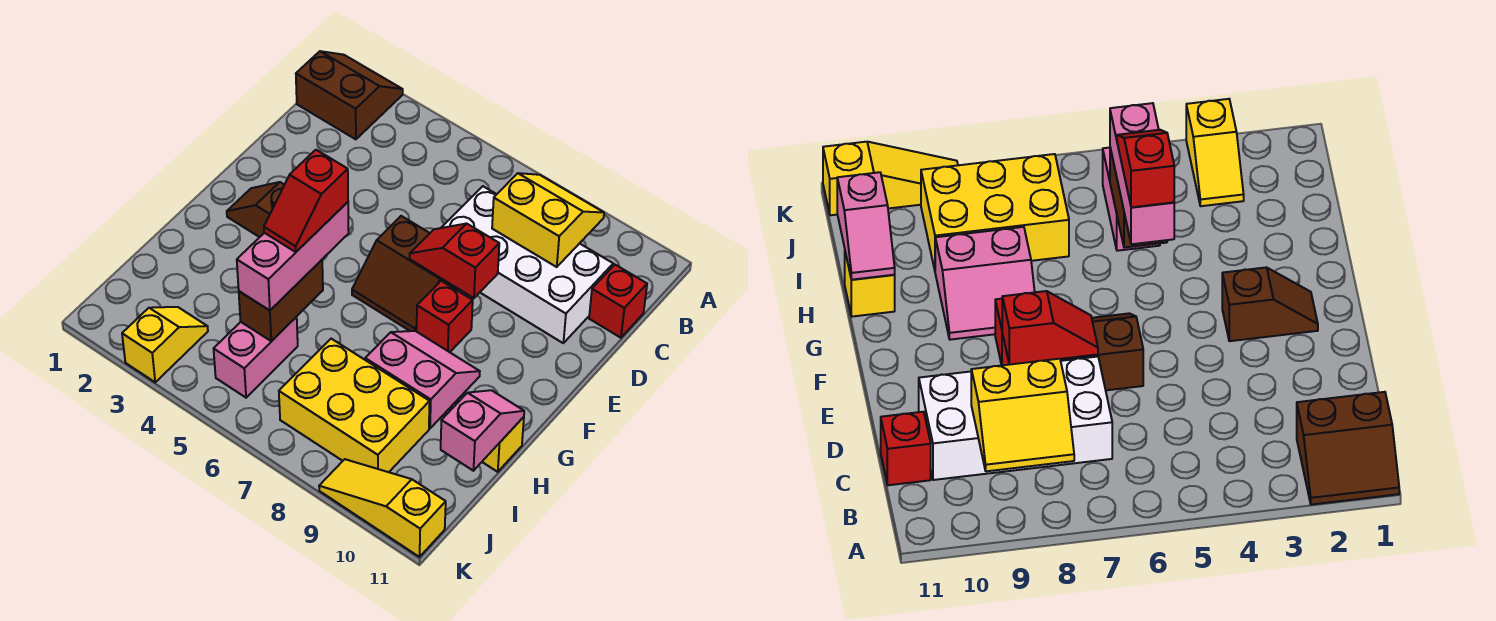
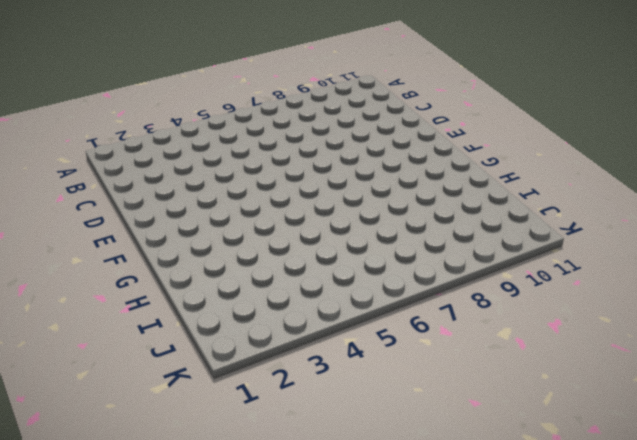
none -> brown slope A1:B2 level 1 top B
none -> white brick C7:D10 level 1
none -> red brick C11 level 1

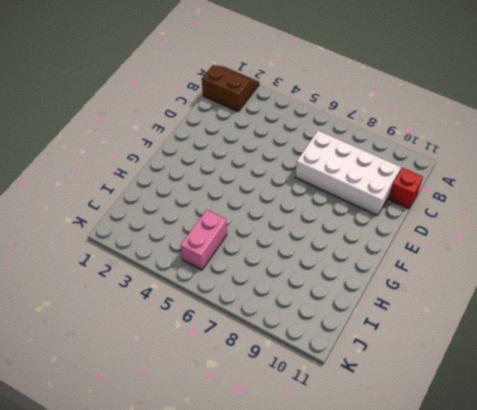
none -> brown slope E6:F7 level 1 top E
none -> brown slope F2:F3 level 1 top 3
none -> red brick F8 level 1

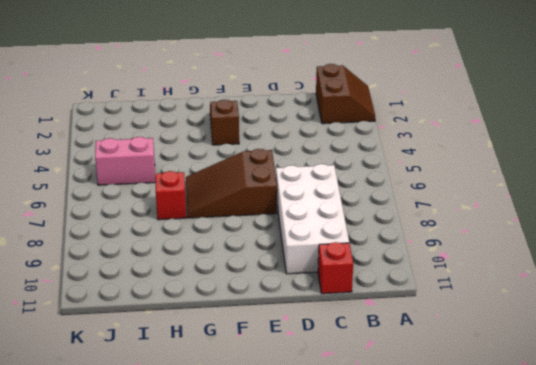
brown slope E6:G7 level 1 top E -> brown slope E6:F7 level 1 top E
red brick H7 level 1 -> red brick F8 level 1
none -> pink slope G8:H9 level 1 top H
none -> yellow brick H11 level 1
none -> yellow brick I7:J9 level 1

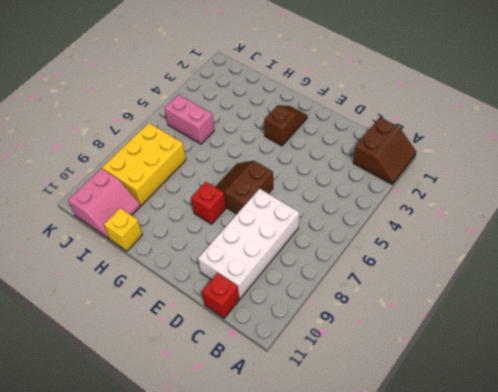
pink slope I10:J11 level 1 top J -> pink slope G8:H9 level 1 top H
none -> yellow slope J3:K3 level 1 top K
none -> yellow slope K9:K11 level 1 top 11
none -> yellow slope B8:C9 level 2 top C

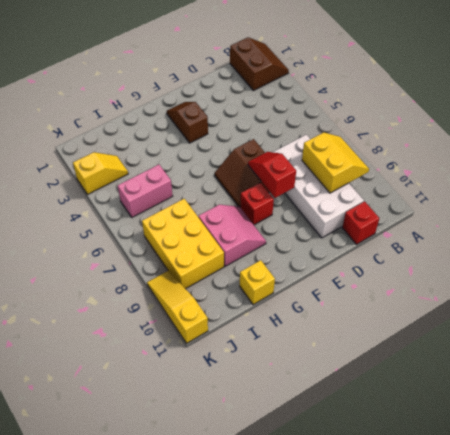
none -> brown brick H5:I5 level 2
none -> pink slope H11:I11 level 2 top I
none -> pink brick G5:I5 level 3

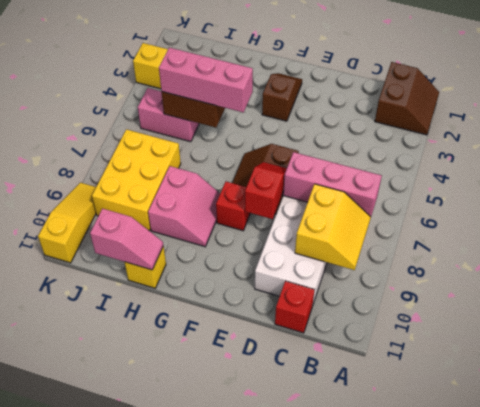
pink brick B7:D7 level 2 -> none
none -> red slope G5:H5 level 4 top G

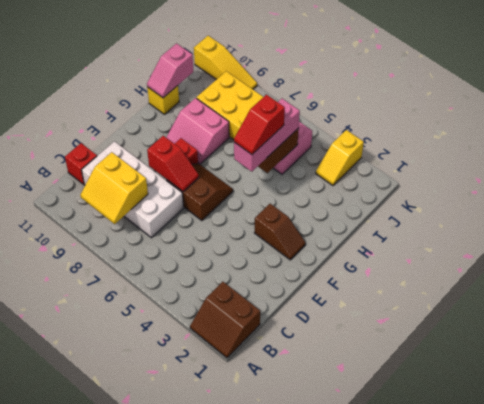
red slope G5:H5 level 4 top H -> red slope G5:H5 level 4 top G

